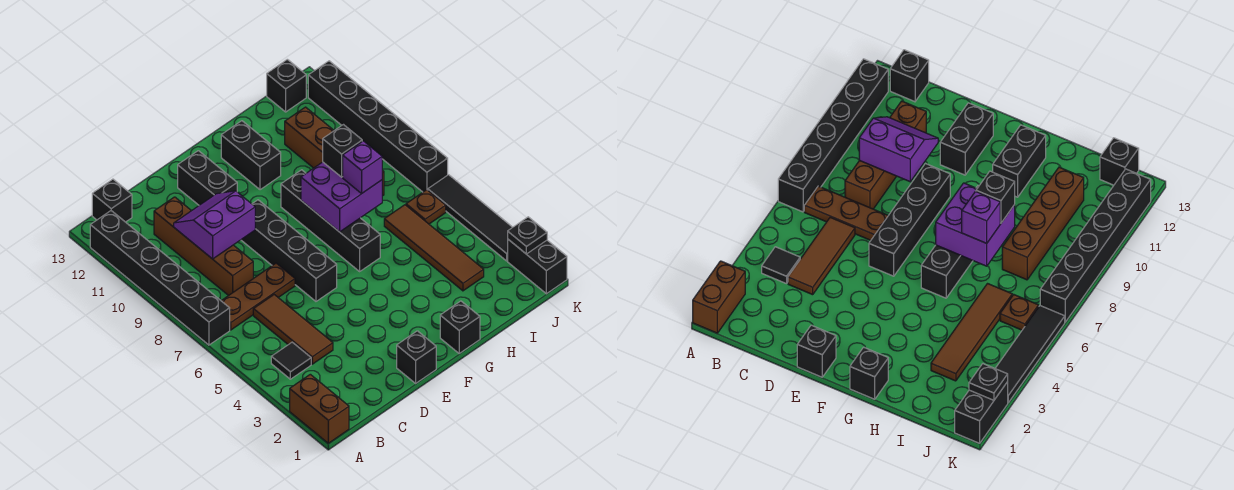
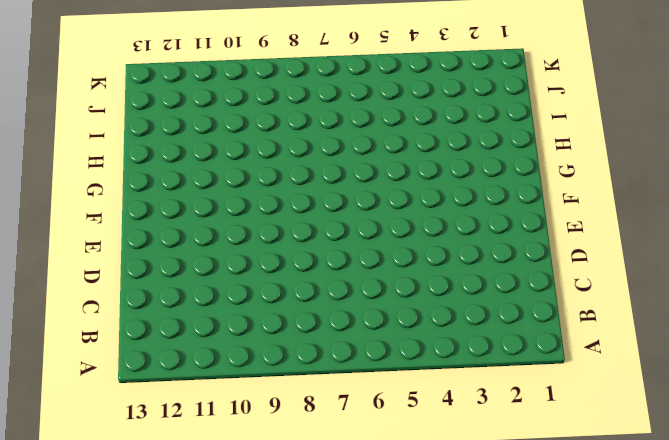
none -> brown brick A1:A2 level 1
none -> black brick A7:A12 level 1
none -> black tile B4 level 1

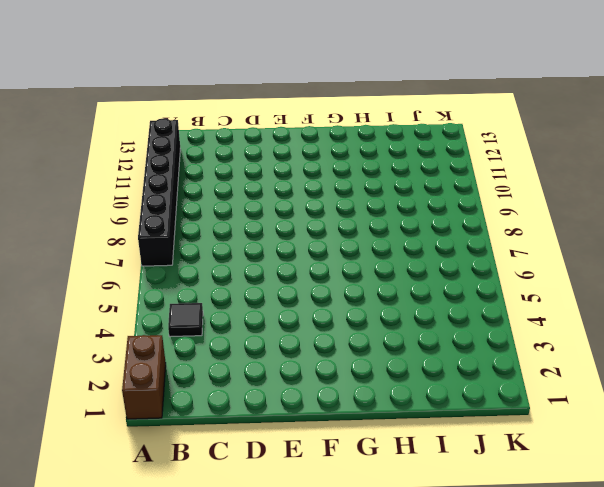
none -> brown plate B7:D7 level 1
none -> black brick B13 level 1
none -> brown tile C4:C6 level 1

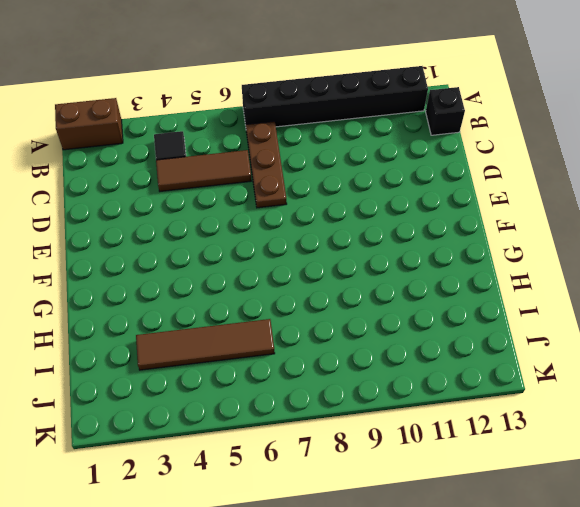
none -> brown brick C8:C11 level 1
none -> black brick E1 level 1
none -> black brick E6:E9 level 1

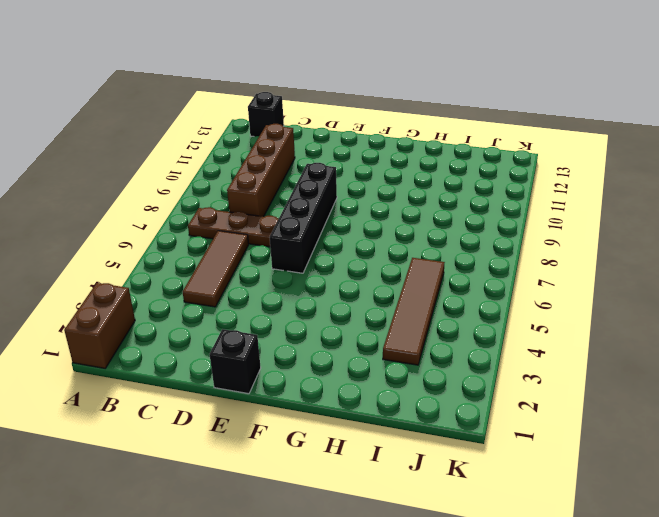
none -> black brick A7:A12 level 1
none -> black tile B4 level 1
none -> black brick E11:E12 level 1

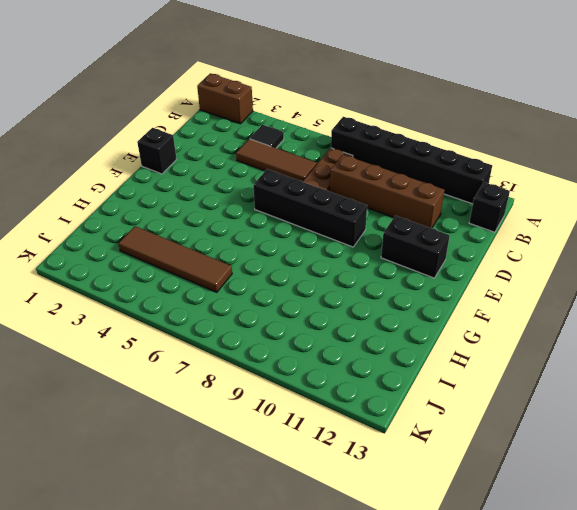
none -> black brick G1 level 1
none -> black brick G6:G9 level 1
none -> black brick G11:G12 level 1

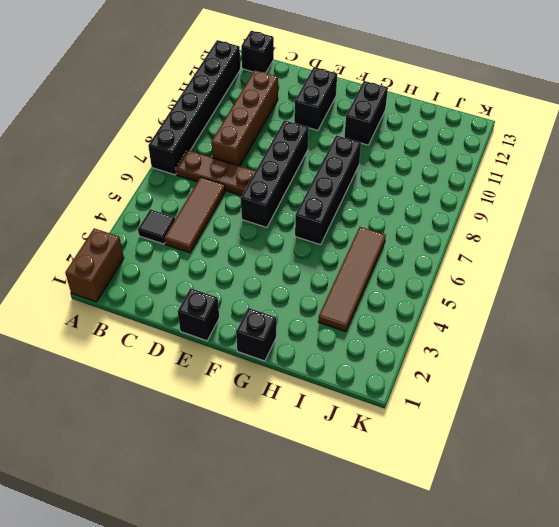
none -> brown brick I8:I11 level 1
none -> brown plate J6 level 1
none -> black brick J13 level 1

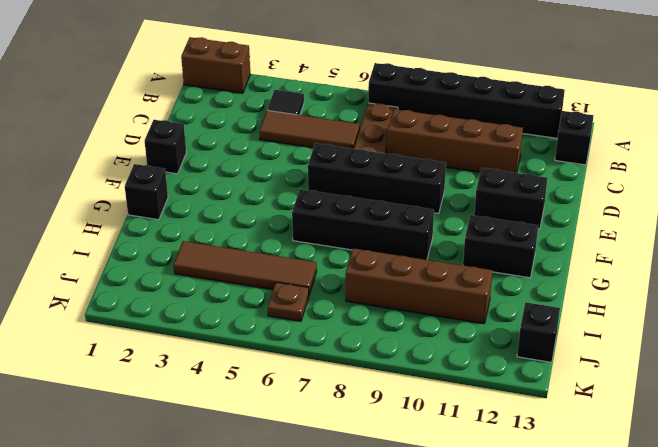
none -> black brick K1:K2 level 1
none -> black tile K3:K6 level 1
none -> black brick K7:K12 level 1

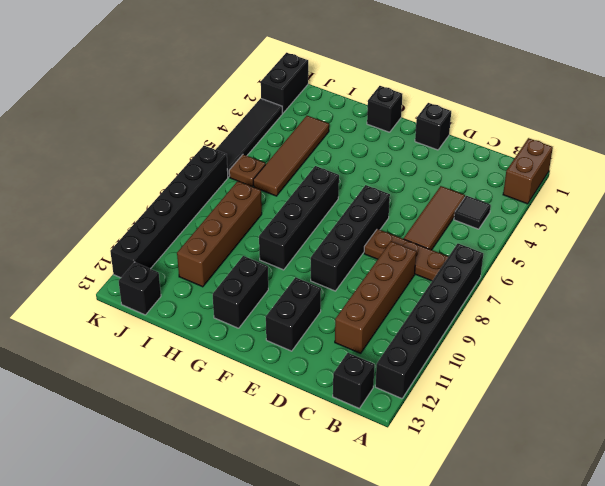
none -> purple slope C9:D10 level 2 top 9
none -> purple brick G7:H8 level 2
none -> black plate K2 level 2

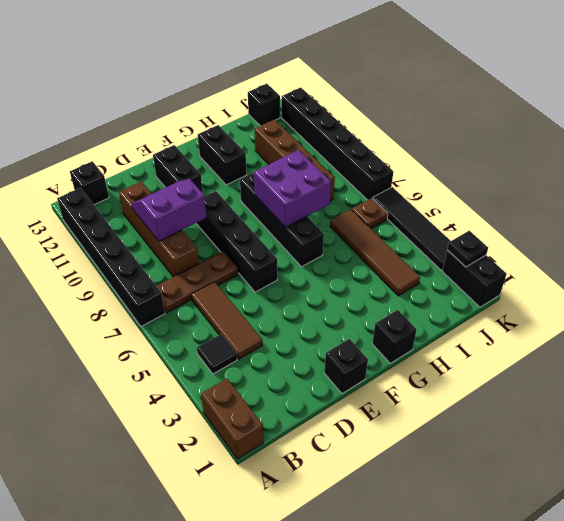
none -> purple brick H7 level 3
none -> black brick H8 level 3

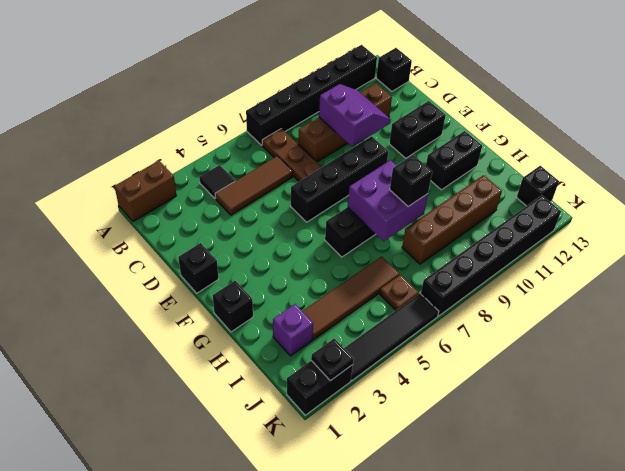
purple brick I2 level 1 -> purple brick H7 level 3

